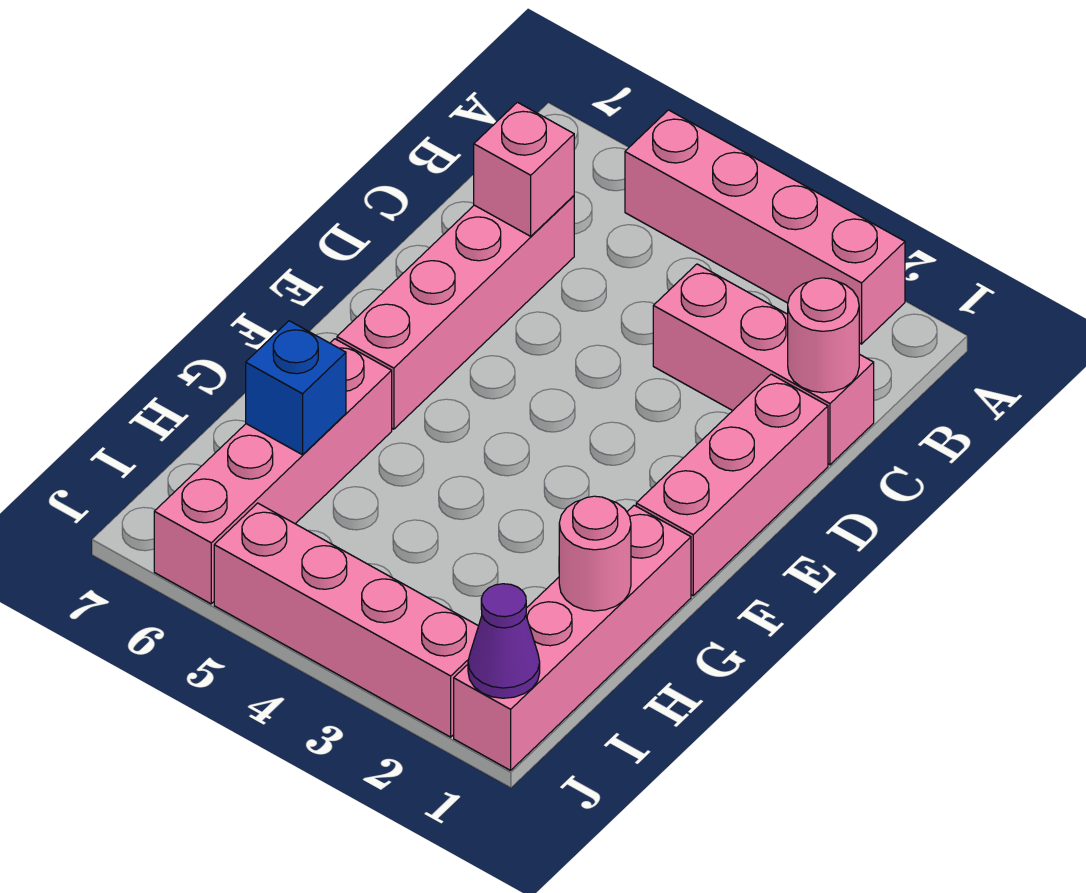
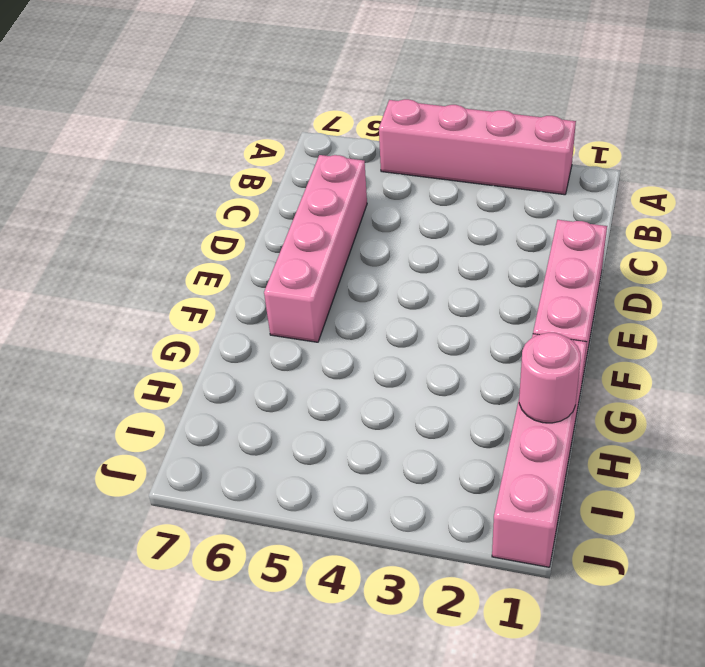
none -> pink brick C1:C3 level 1
none -> pink brick G6:J6 level 1
none -> pink brick J2:J5 level 1

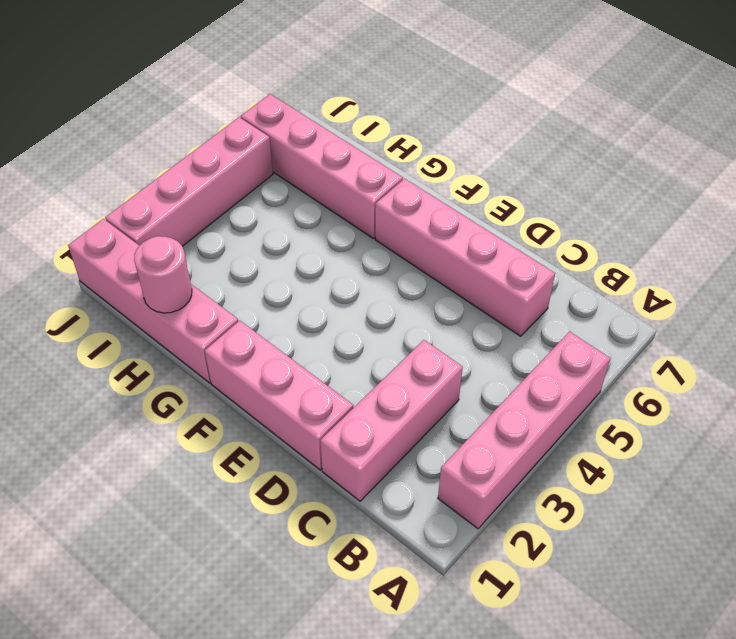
none -> pink round brick C1 level 2
none -> pink brick C6 level 2
none -> blue brick H6 level 2

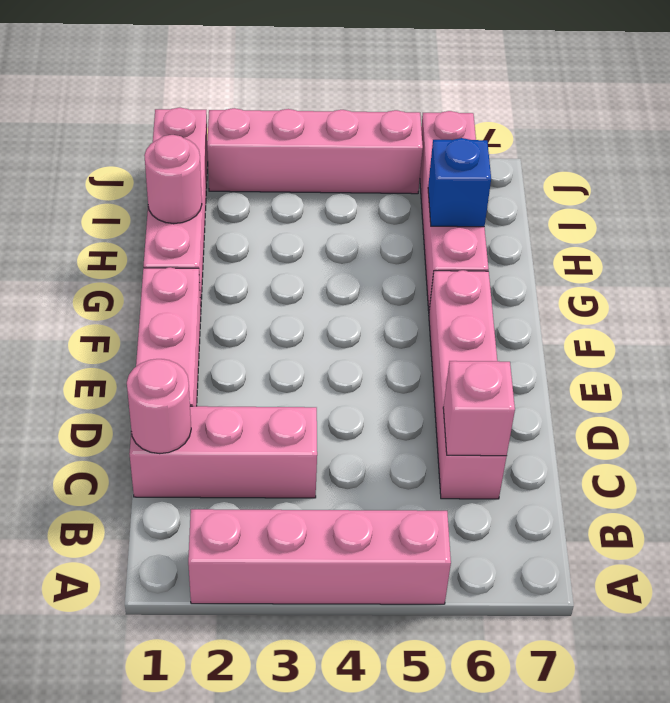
none -> purple cone J1 level 2

